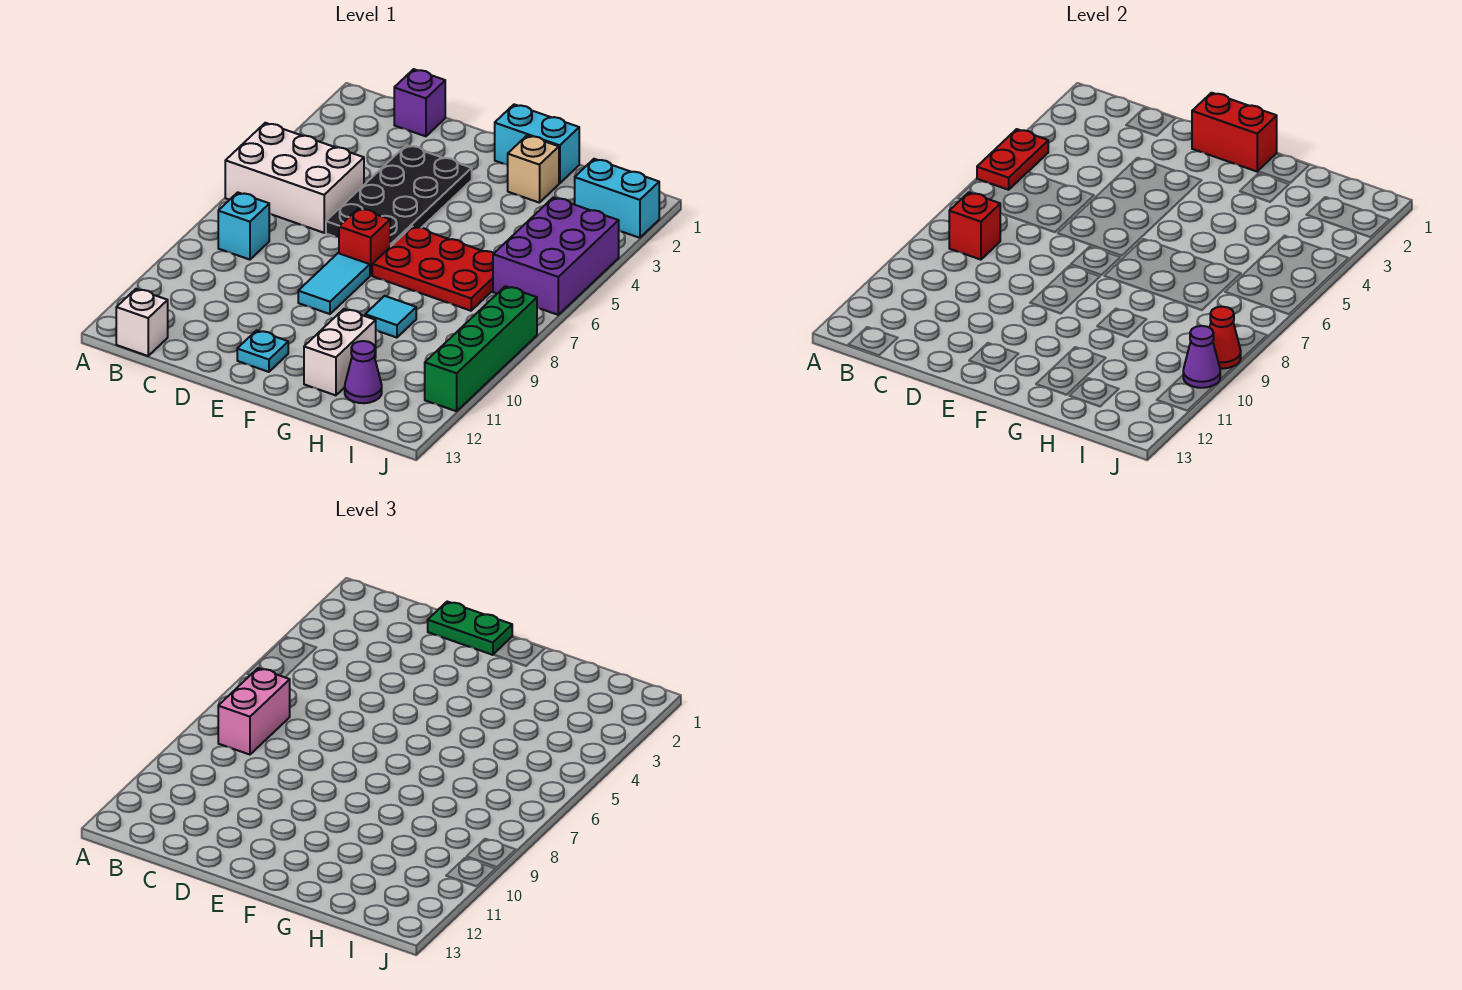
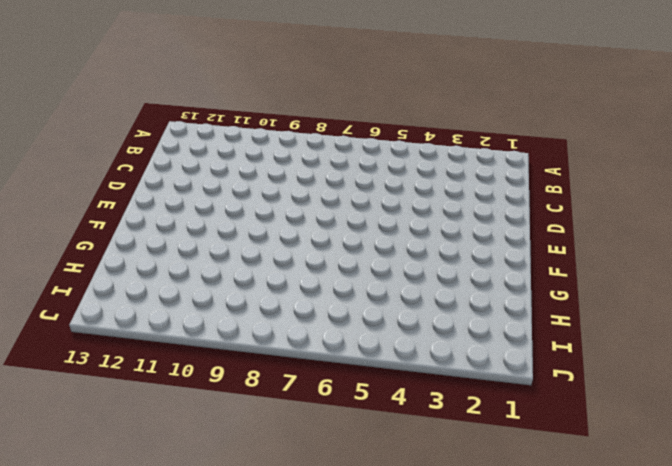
none -> white brick A5:C6 level 1
none -> cyan brick B8 level 1
none -> white brick B13 level 1

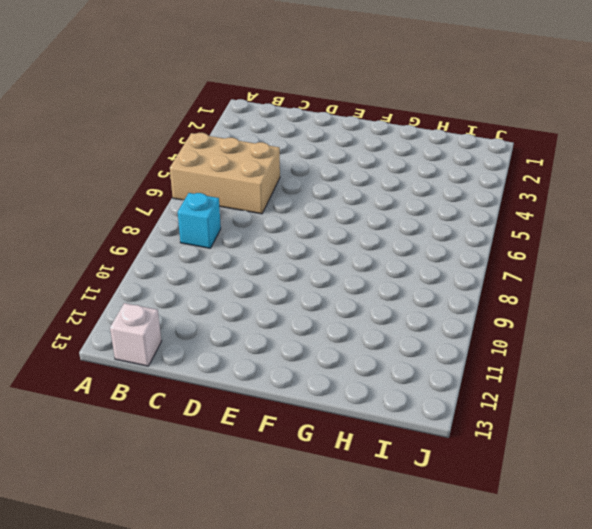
tan brick A5:C6 level 1 -> white brick A5:C6 level 1
none -> purple brick C1 level 1
none -> black plate D3:E6 level 1
none -> red brick E7 level 1

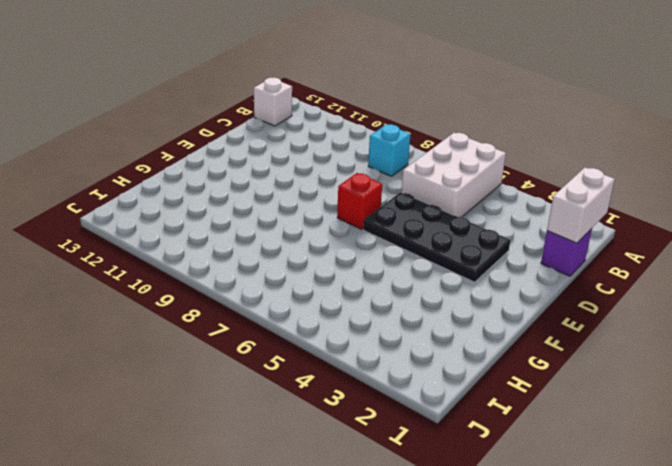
white brick B1:C1 level 2 -> white brick G11:G12 level 1
none -> cyan tile E8:E9 level 1
none -> cyan plate E12 level 1
none -> cyan brick F1:G1 level 1

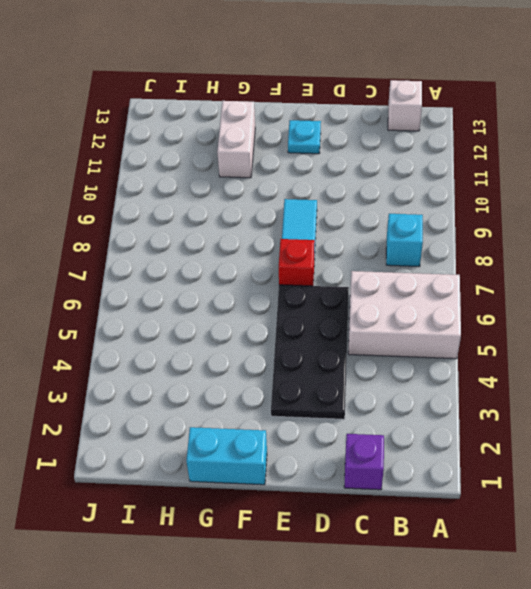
none -> red plate F6:H7 level 1
none -> tan brick G2 level 1
none -> cyan tile G9 level 1

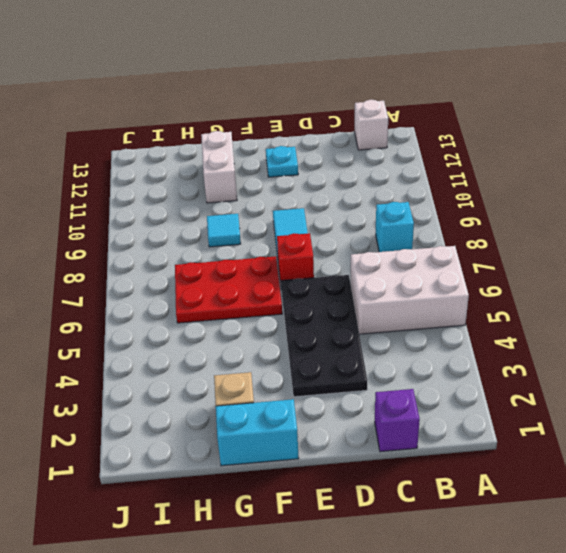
none -> purple cone H12 level 1
none -> cyan brick I2:J2 level 1
none -> purple brick I4:J6 level 1

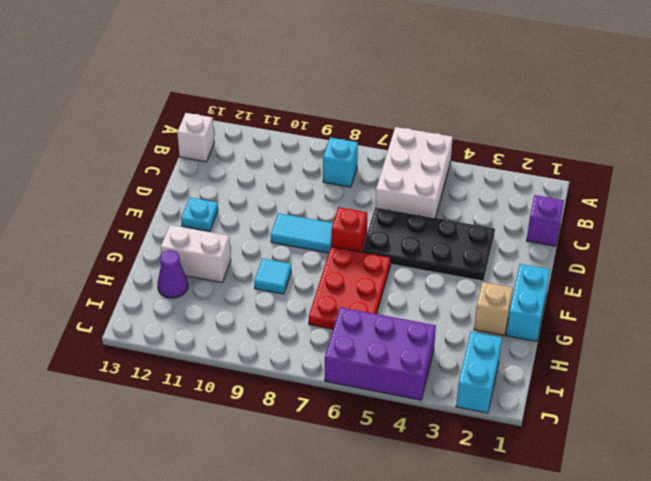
none -> green brick J8:J11 level 1
none -> red plate A4:A5 level 2
none -> red brick B8 level 2

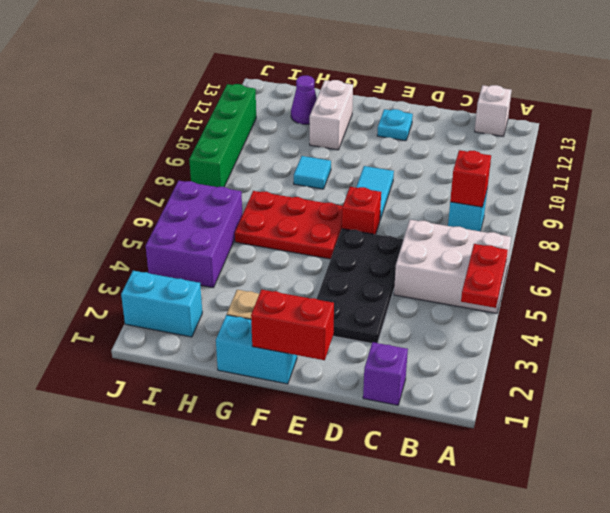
none -> red cone J9 level 2
none -> purple cone J10 level 2
none -> pink brick B7:B8 level 3

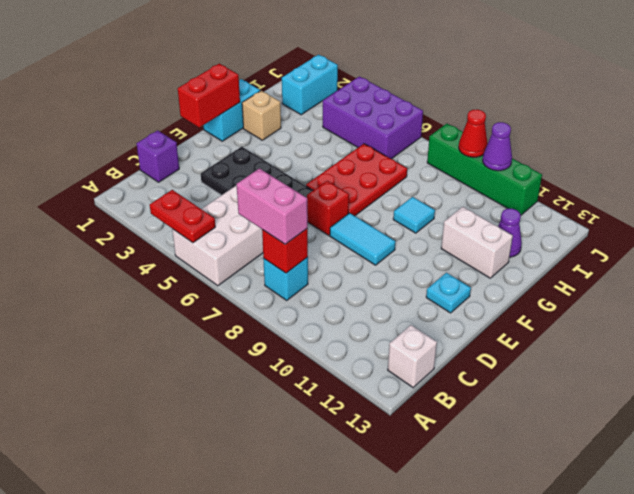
none -> green plate D1:E1 level 3

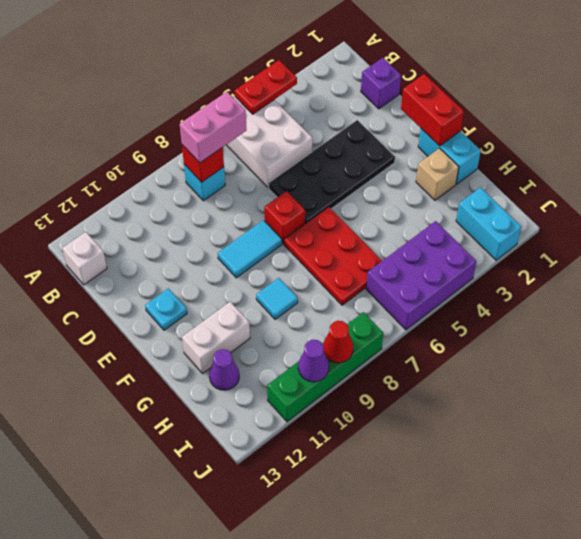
none -> green plate D1:E1 level 3

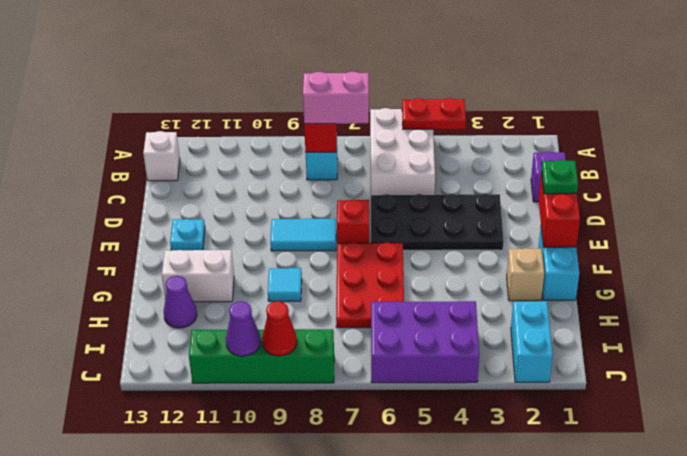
green plate E1 level 3 -> green plate D1:E1 level 3

